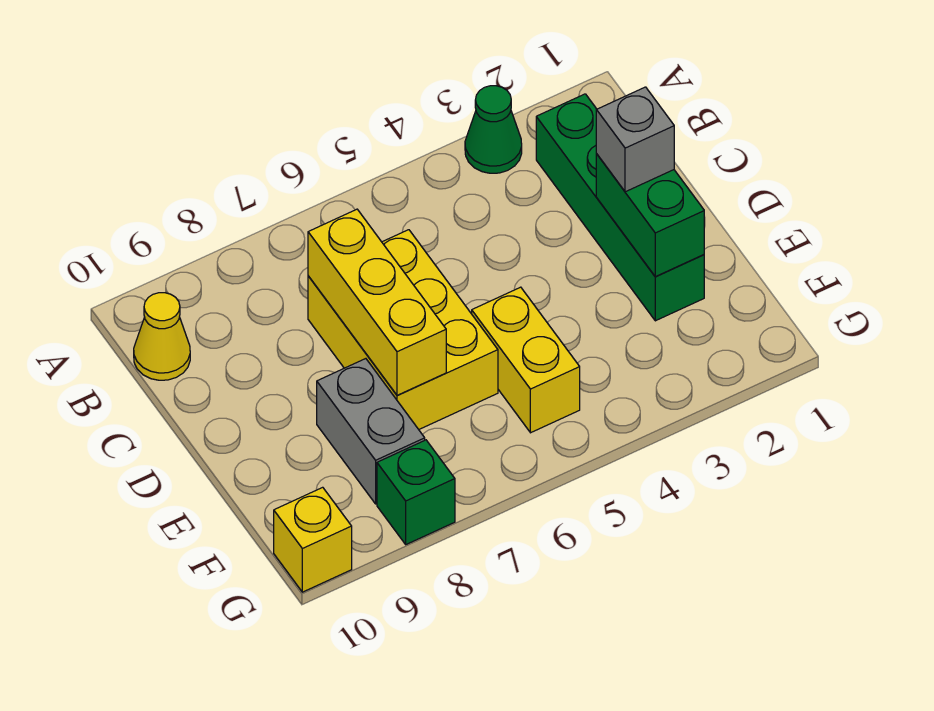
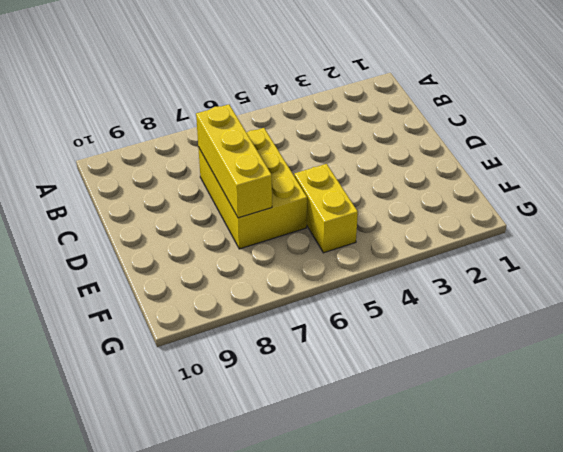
none -> green cone A3 level 1
none -> green brick B2:E2 level 1

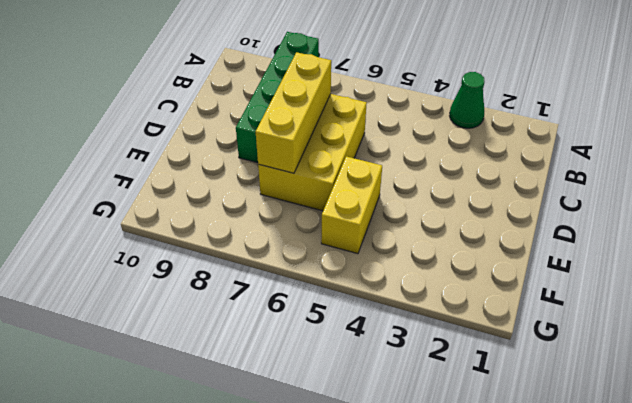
green brick A8:D8 level 1 -> green brick B2:E2 level 1
none -> yellow cone B10 level 1
none -> grey brick E8:F8 level 1

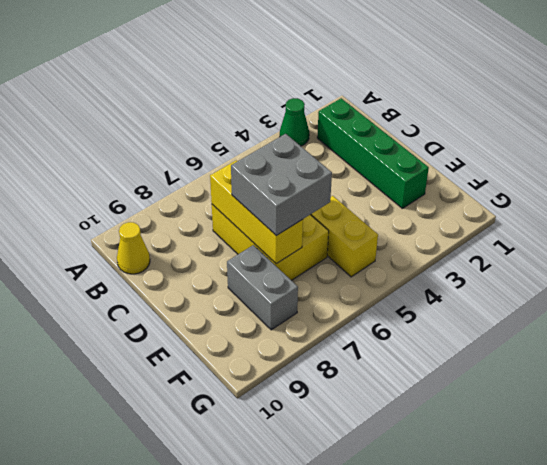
grey brick D6:E7 level 3 -> none
none -> green brick G8 level 1
none -> yellow brick G10 level 1

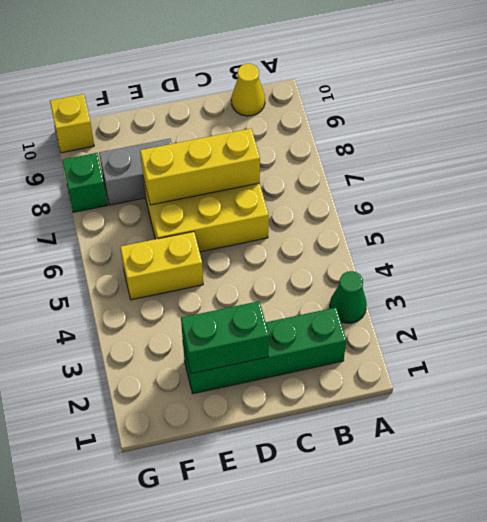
none -> grey brick D2 level 3

